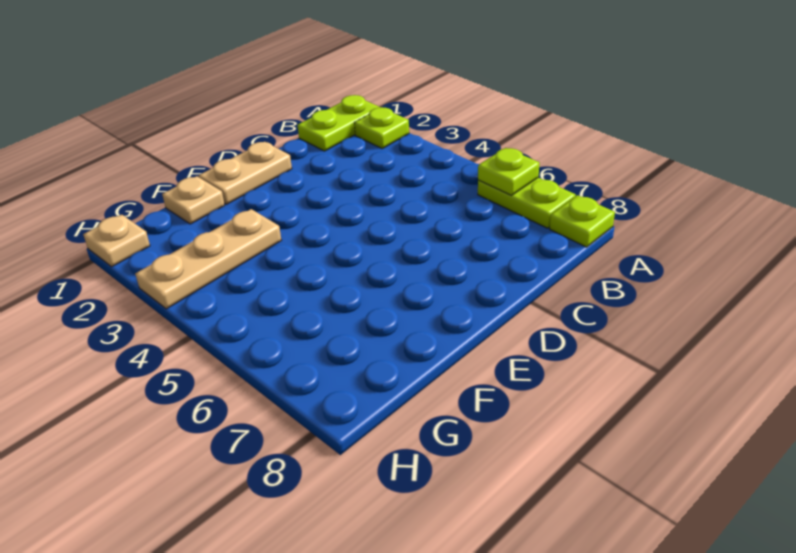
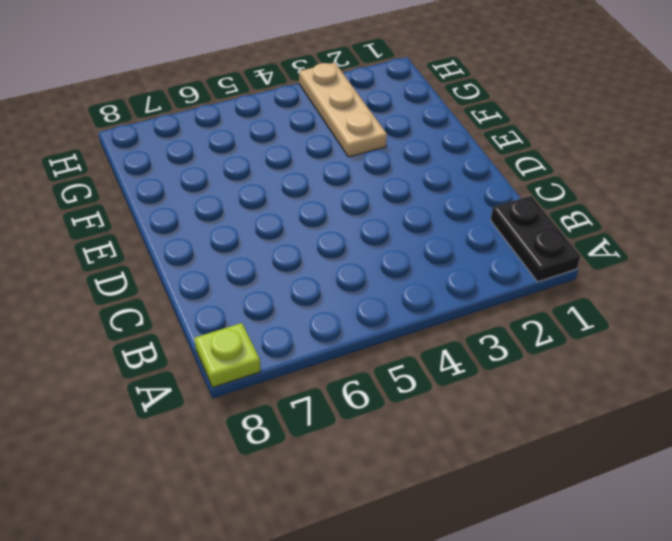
black plate A1:B1 level 1 -> lime plate A1:B1 level 1
none -> lime plate A2 level 1
none -> lime plate A6:A7 level 1

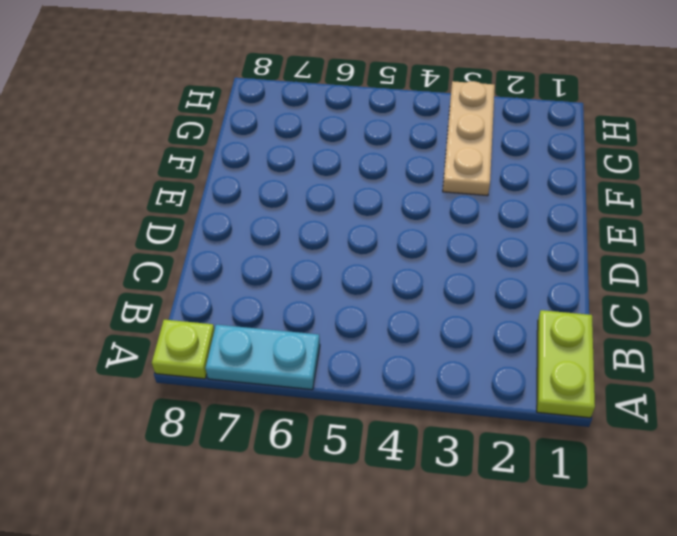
cyan plate A6:A7 level 1 -> lime plate A6:A7 level 1
none -> lime plate A2 level 1
none -> tan plate D1:E1 level 1

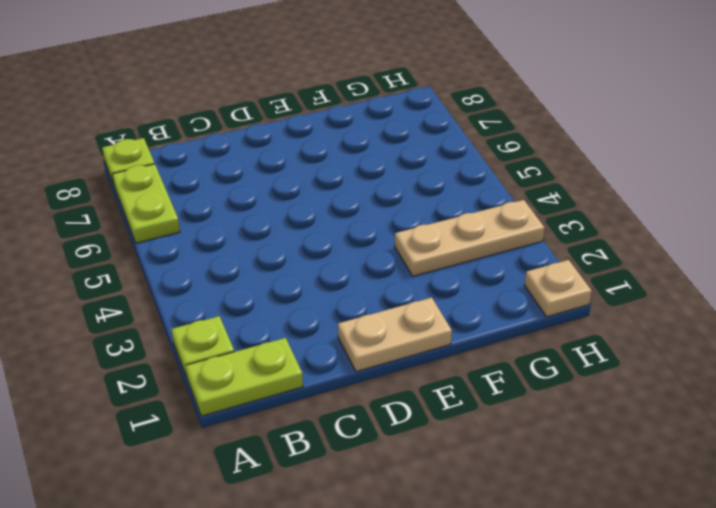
none -> tan plate F1 level 1
none -> lime plate A6 level 2

